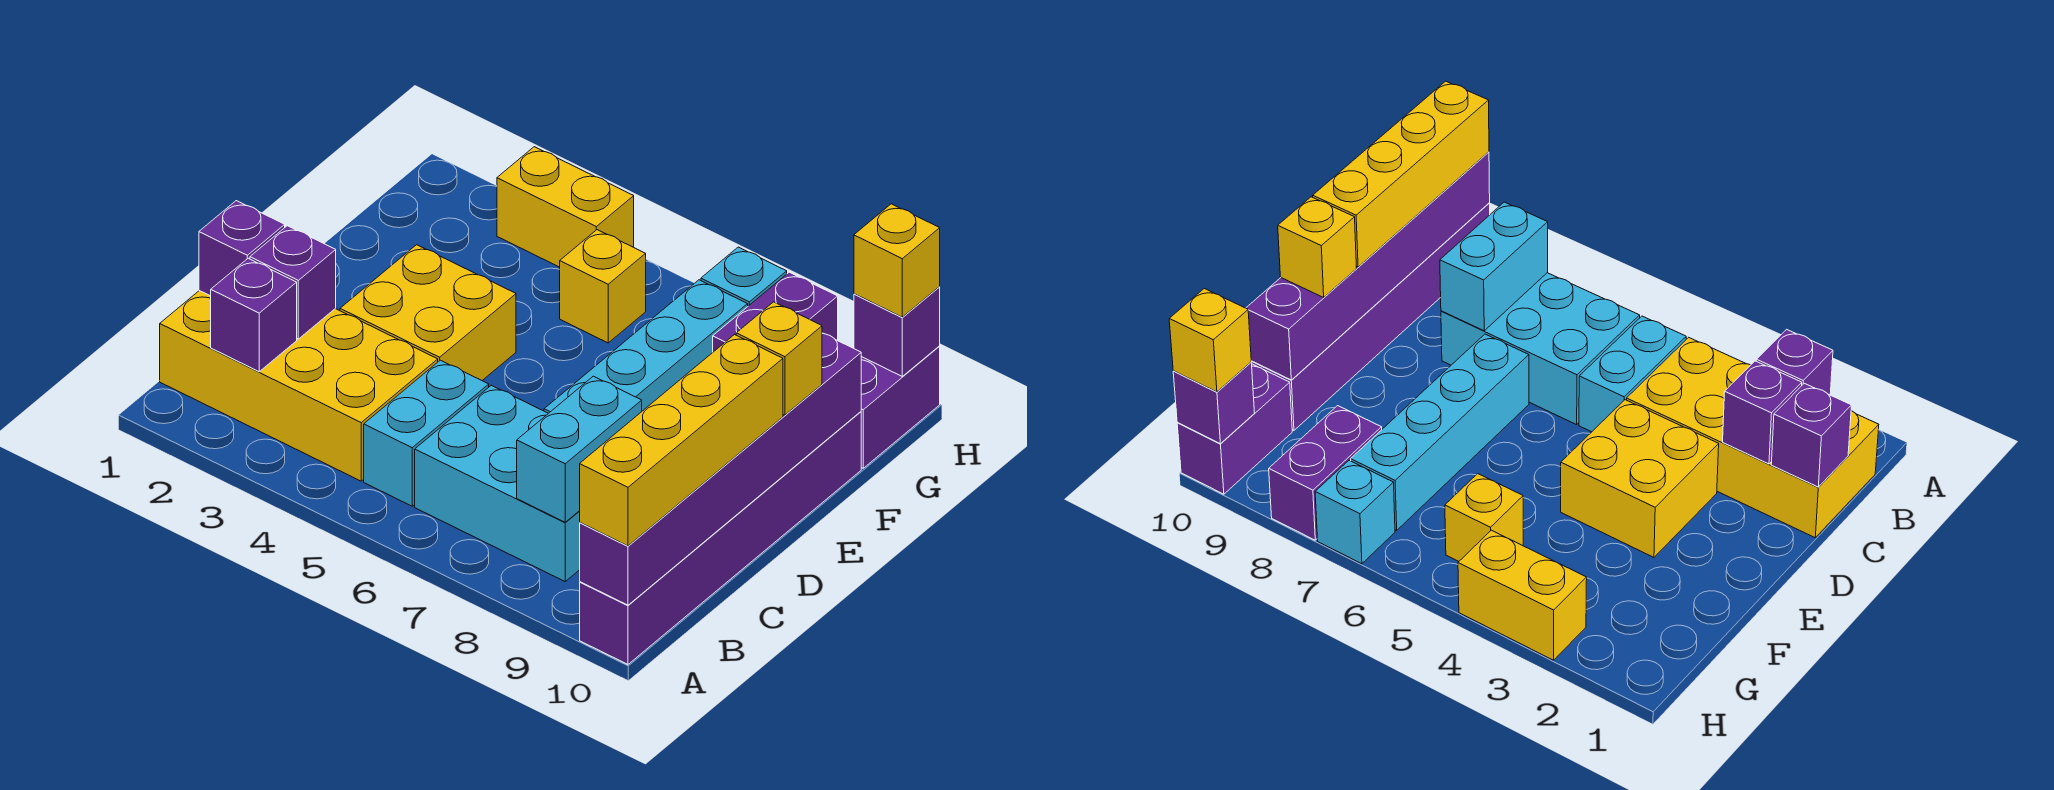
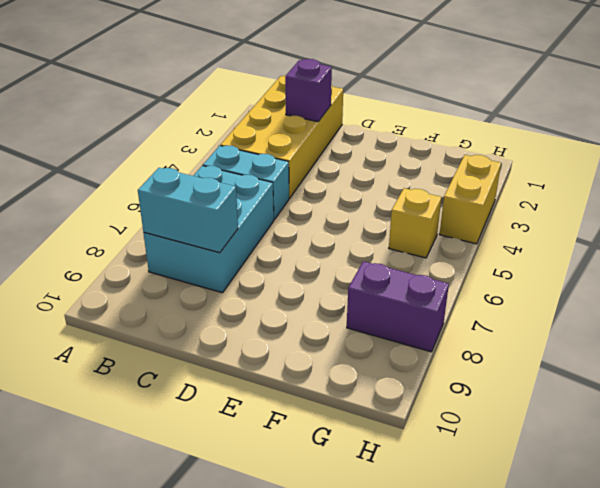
none -> purple brick A10:F10 level 1
none -> yellow brick D3:E4 level 1
none -> cyan brick D7:G7 level 1

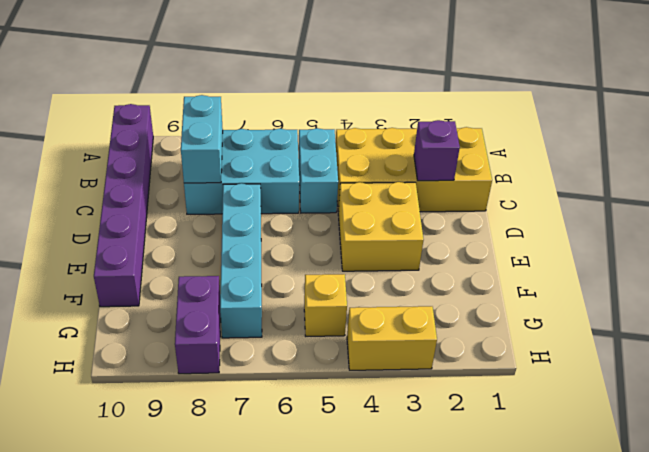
none -> purple brick G10:H10 level 1
none -> cyan brick H7 level 1
none -> purple brick A10:F10 level 2

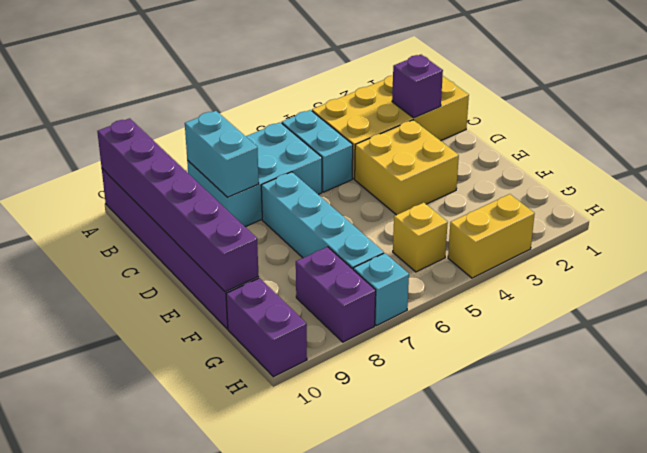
none -> purple brick B2 level 2
none -> purple brick C1 level 2
none -> purple brick H10 level 2

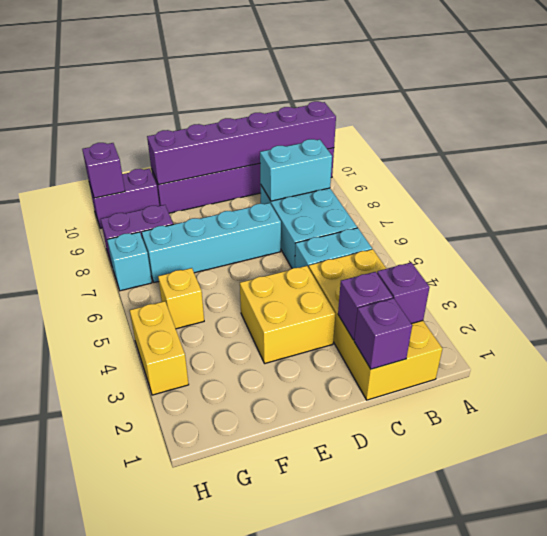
none -> yellow brick A10:D10 level 3
none -> yellow brick E10 level 3
none -> yellow brick H10 level 3

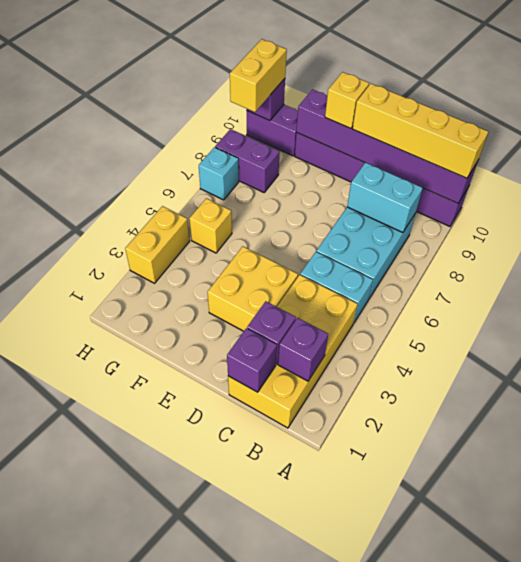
yellow brick H9:H10 level 3 -> yellow brick H10 level 3
none -> cyan brick D7:G7 level 1

